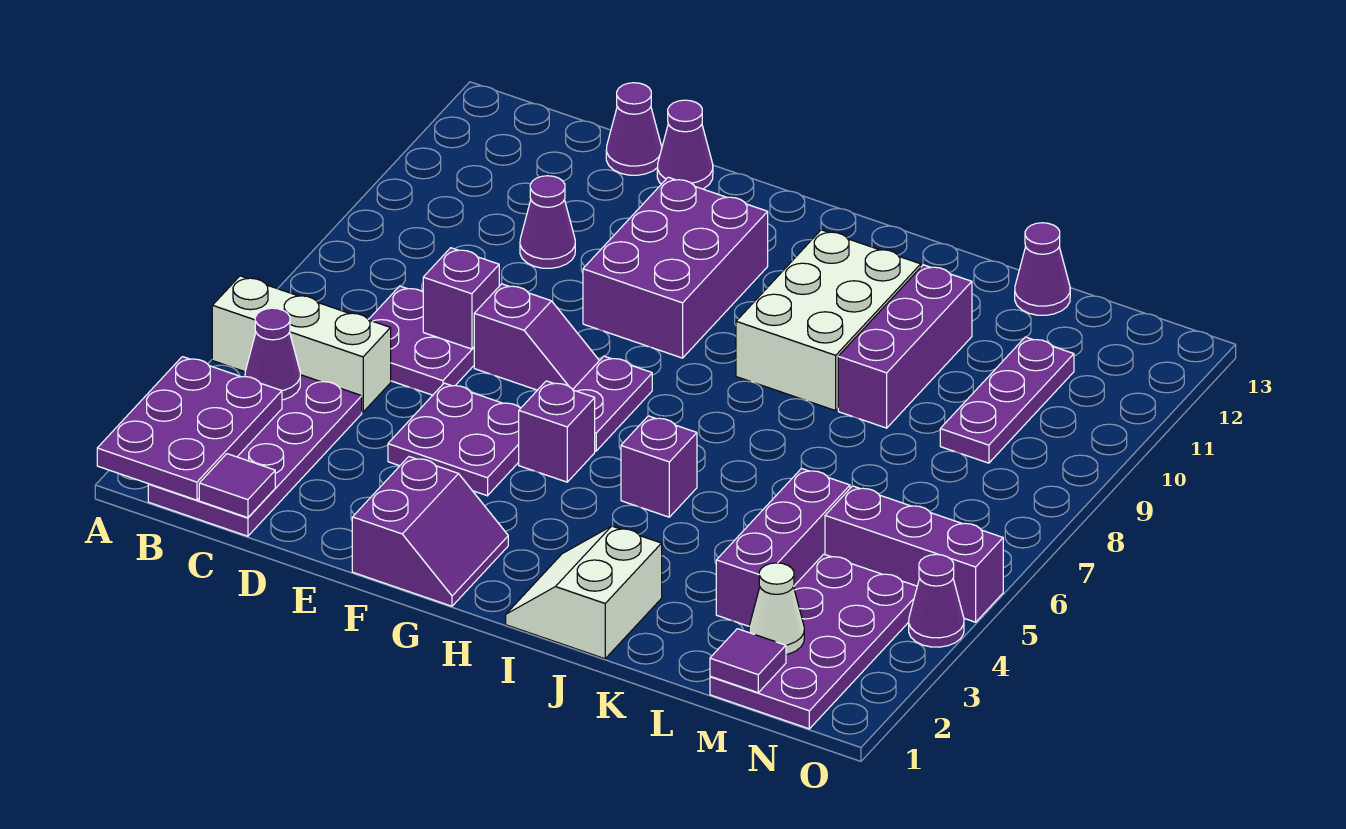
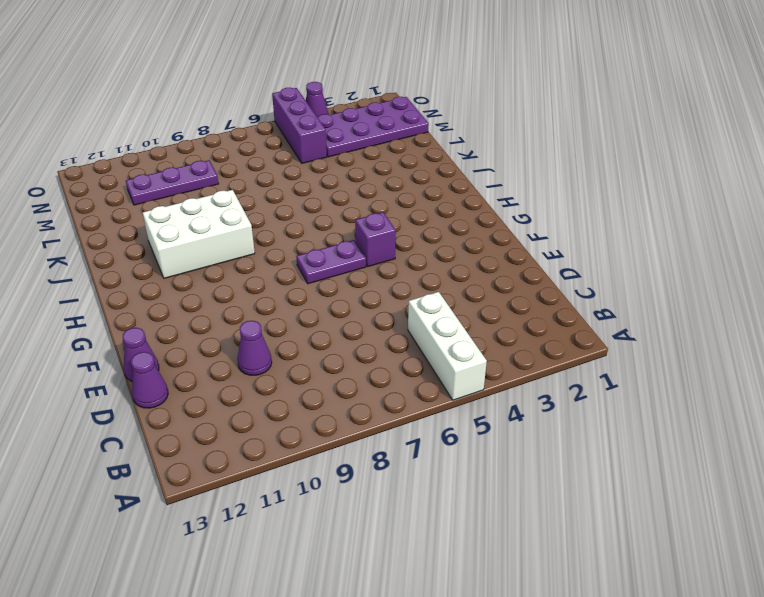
none -> purple plate B1:C4 level 1
none -> purple plate C6:D7 level 1
none -> purple plate E4:F5 level 1

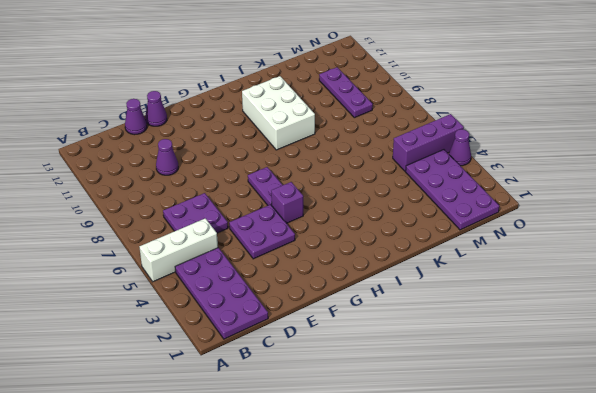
none -> purple slope E7:F7 level 1 top E
none -> purple slope F1:G2 level 1 top F
none -> purple brick F9:G11 level 1

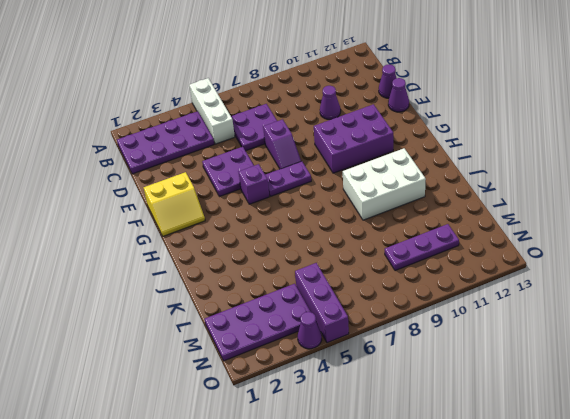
yellow slope F1:G2 level 1 top F -> purple slope F1:G2 level 1 top F
none -> white slope I1:J2 level 1 top J
none -> purple brick I5 level 1
none -> purple brick K9:K11 level 1

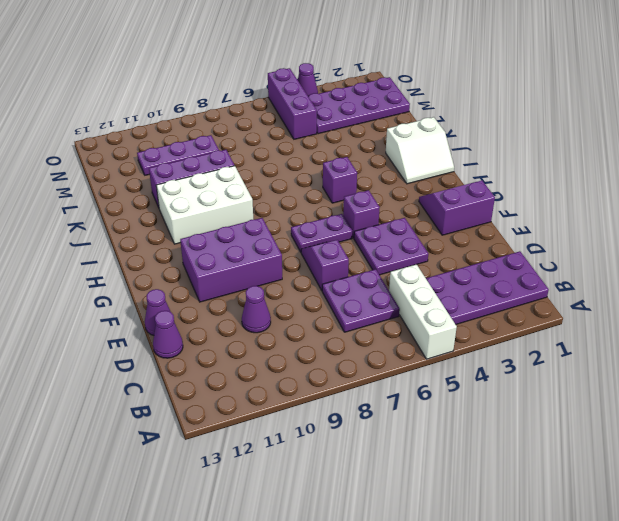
none -> purple brick L3:L5 level 1
none -> purple cone L13 level 1
none -> purple plate A1:B3 level 2

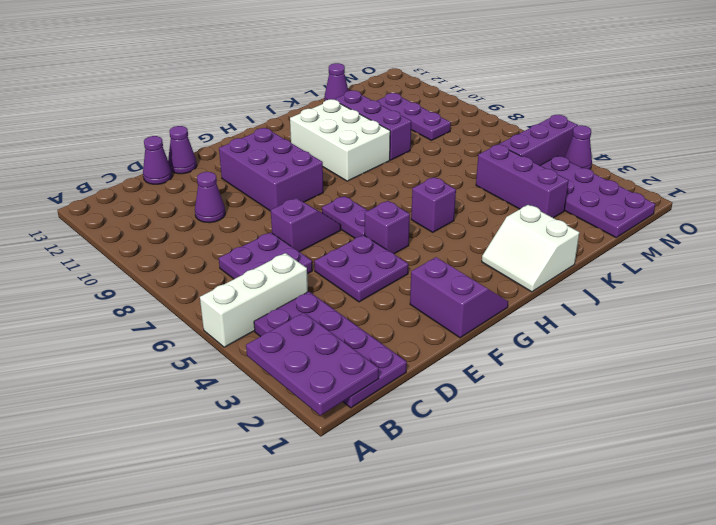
none -> purple cone B4 level 2
none -> purple tile C1 level 2
none -> purple brick D7 level 2

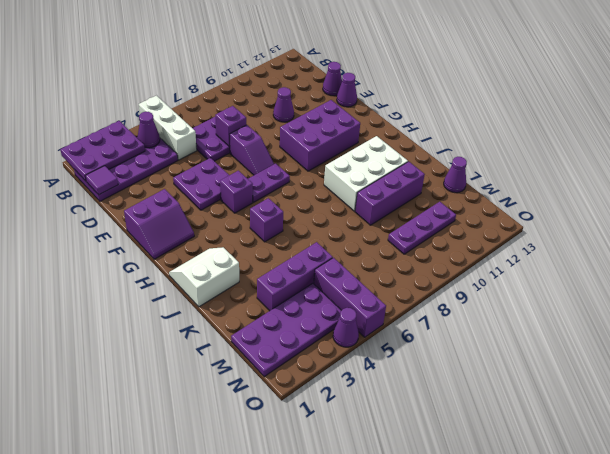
none -> purple tile M1 level 2
none -> white cone M2 level 2

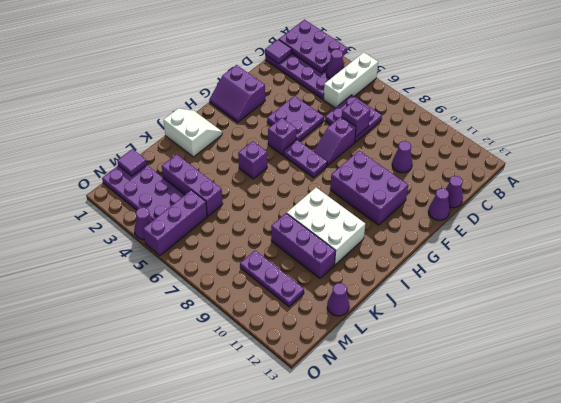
none -> white cone M2 level 2

